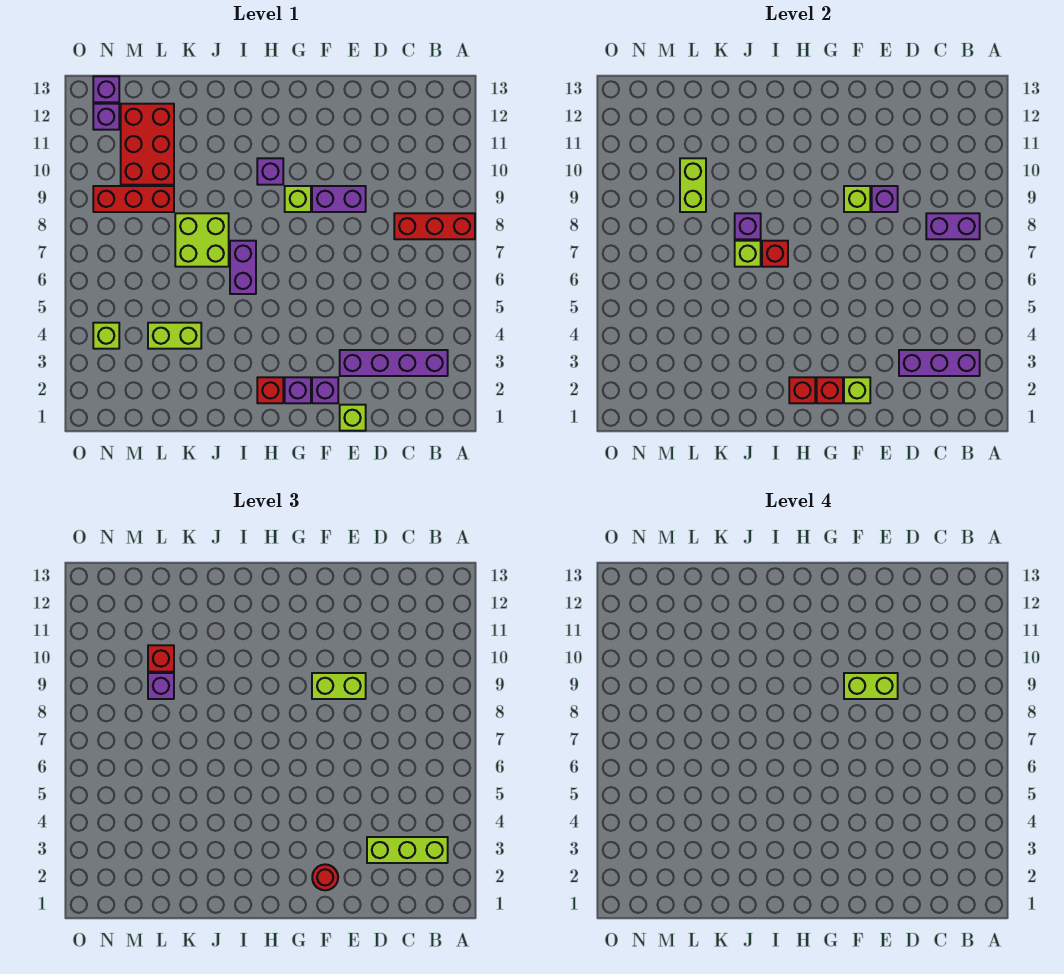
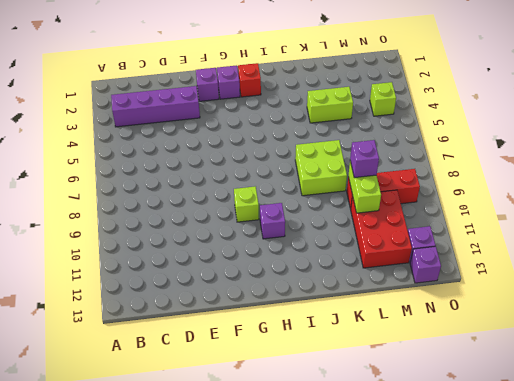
none -> red brick A8:C8 level 1
none -> lime brick E1 level 1
none -> purple brick E9:F9 level 1
none -> purple brick I6:I7 level 1

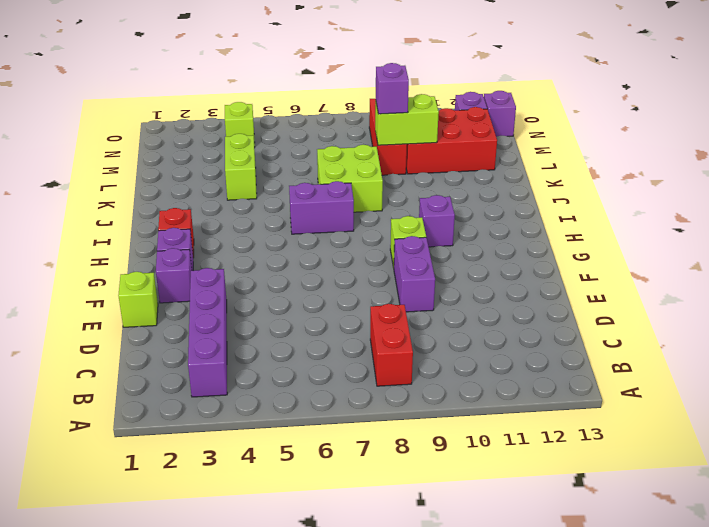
red brick B8:C8 level 1 -> red brick A8:C8 level 1
none -> purple brick B3:D3 level 2
none -> purple brick B8:C8 level 2
none -> purple brick E9 level 2
none -> lime brick F2 level 2

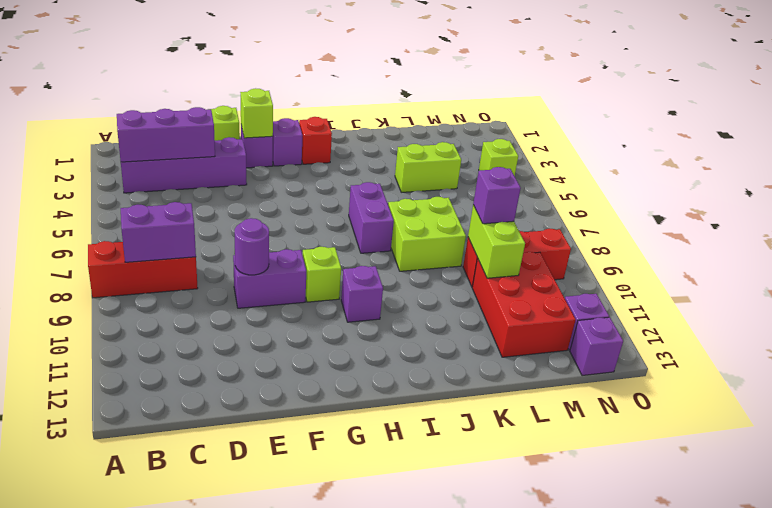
purple round brick E9 level 2 -> purple brick E9 level 2
none -> lime brick F9 level 2
none -> red brick G2 level 2
none -> red brick H2 level 2
none -> red brick I7 level 2

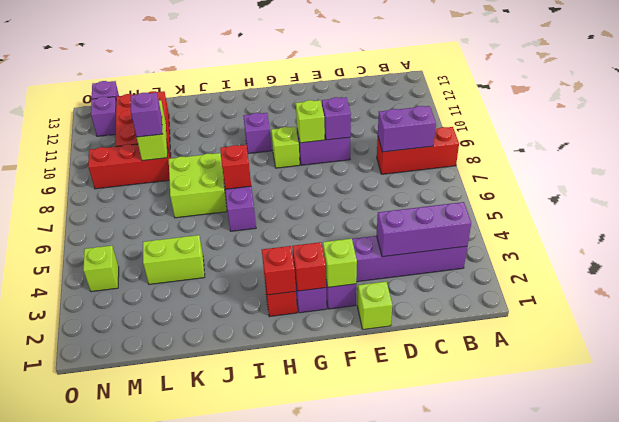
none -> lime brick J7 level 2
none -> purple brick J8 level 2
none -> lime brick B3:D3 level 3
none -> lime brick E9:F9 level 3

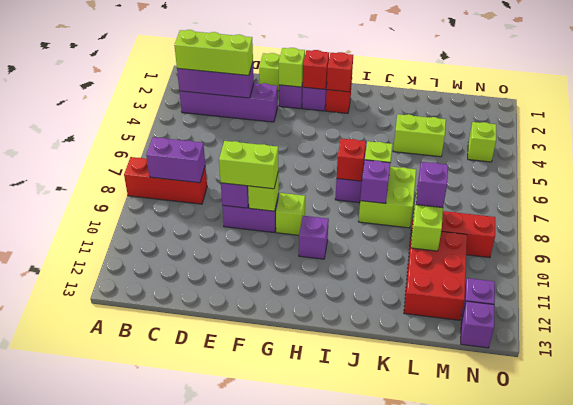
none -> red round brick F2 level 3
none -> red brick L10 level 3
none -> lime brick E9:F9 level 4

